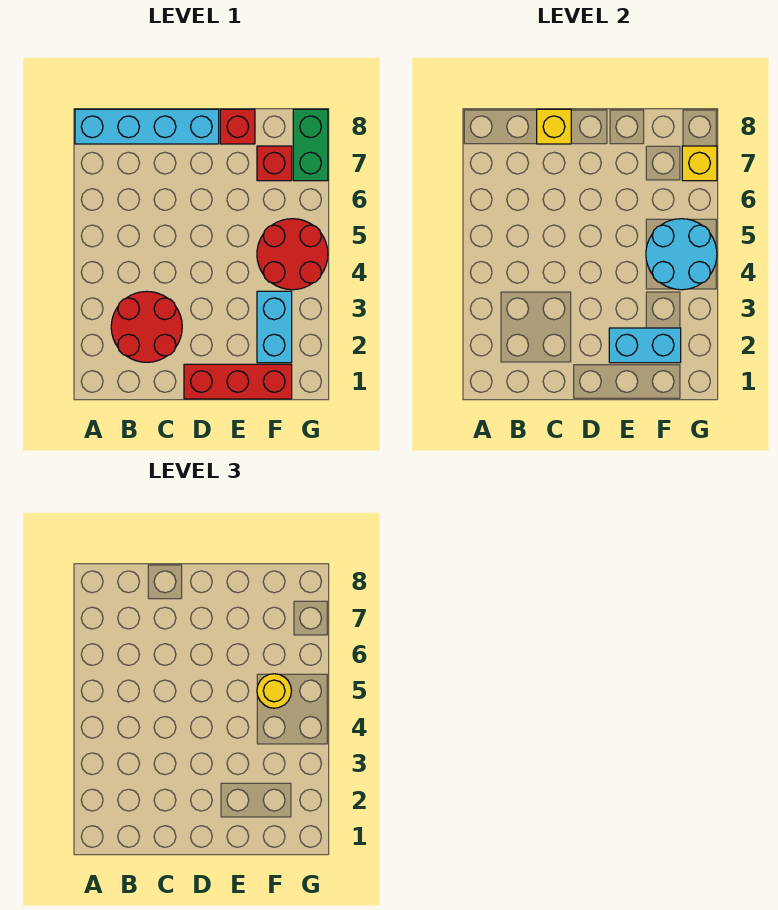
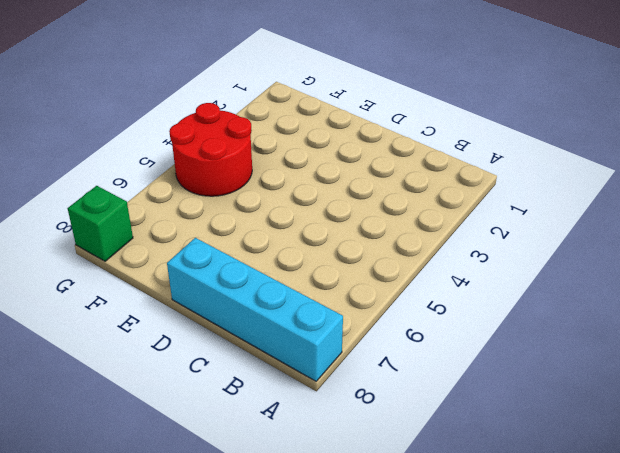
green brick G8 level 1 -> green brick G7:G8 level 1
none -> red round brick B2:C3 level 1
none -> red brick D1:F1 level 1
none -> red brick E8 level 1

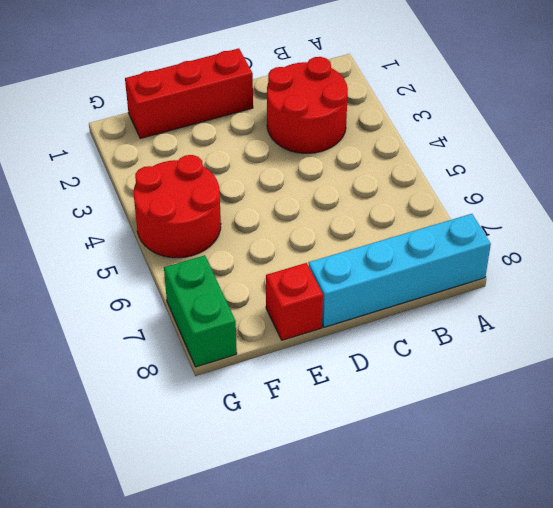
none -> cyan brick F2:F3 level 1
none -> red brick F7 level 1
none -> yellow brick C8 level 2

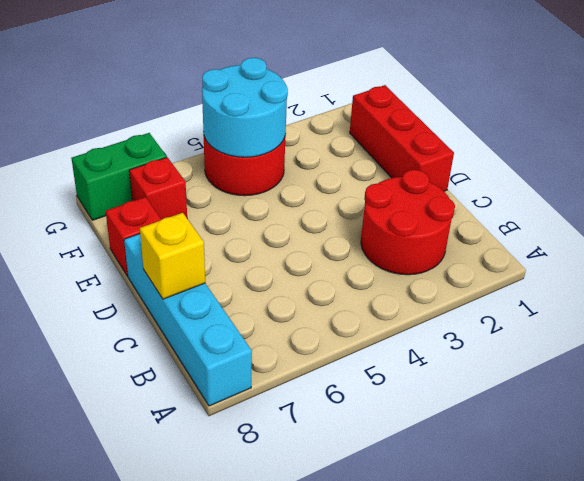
none -> cyan brick F2:F3 level 1
none -> cyan brick E2:F2 level 2
none -> yellow brick G7 level 2

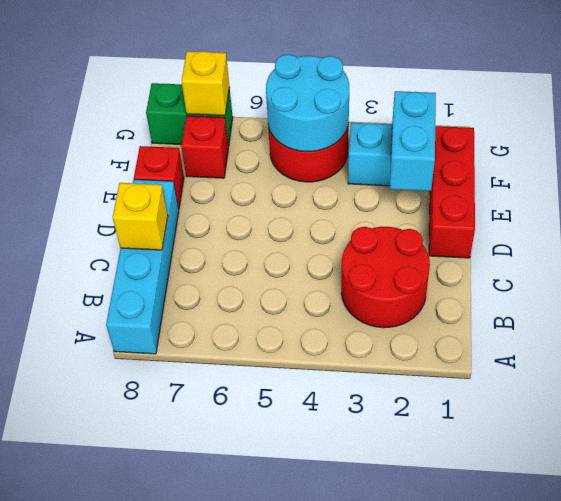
none -> yellow round brick F5 level 3

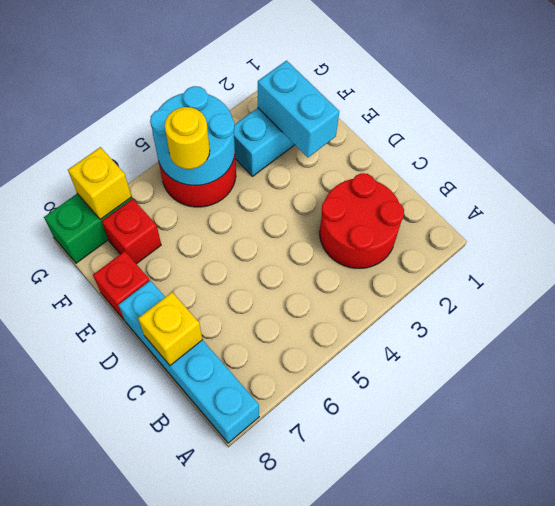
none -> red brick D1:F1 level 1

